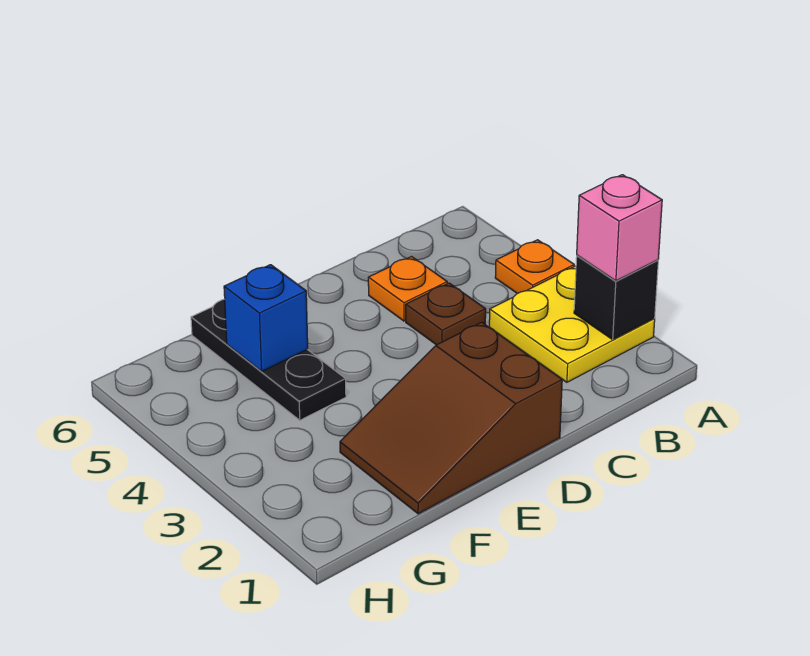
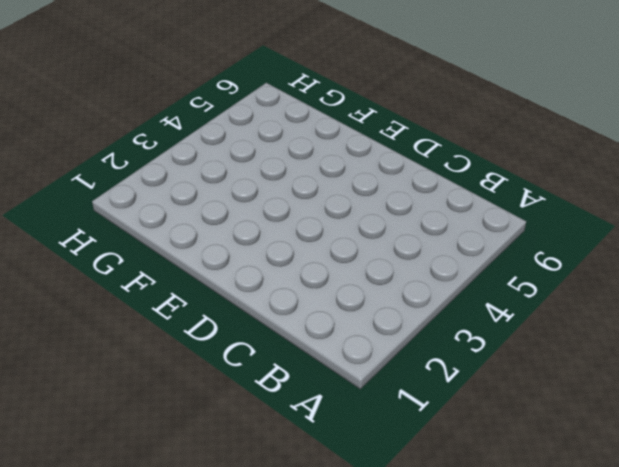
none -> yellow plate A2:B3 level 1
none -> orange plate A4 level 1

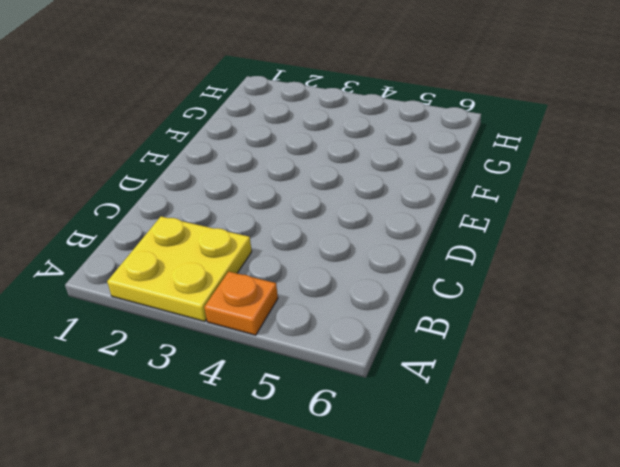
none -> brown plate C4 level 1
none -> orange plate C5 level 1

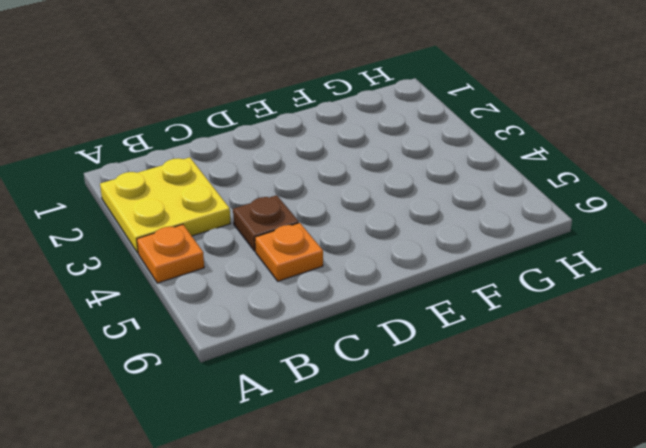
none -> brown slope D1:F2 level 1 top D
none -> black plate F4:F6 level 1

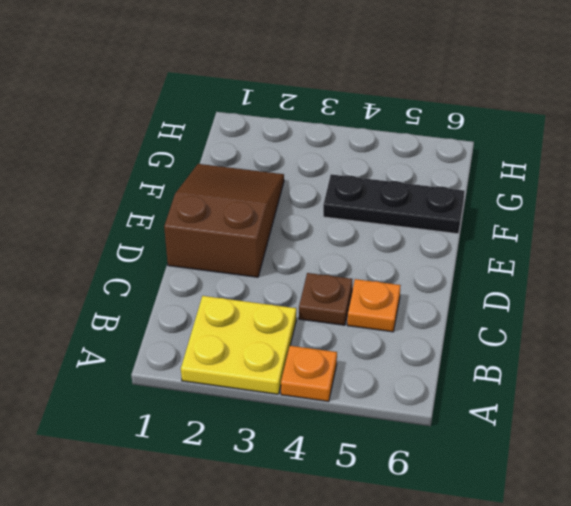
none -> black brick A2 level 2
none -> blue brick F5 level 2

